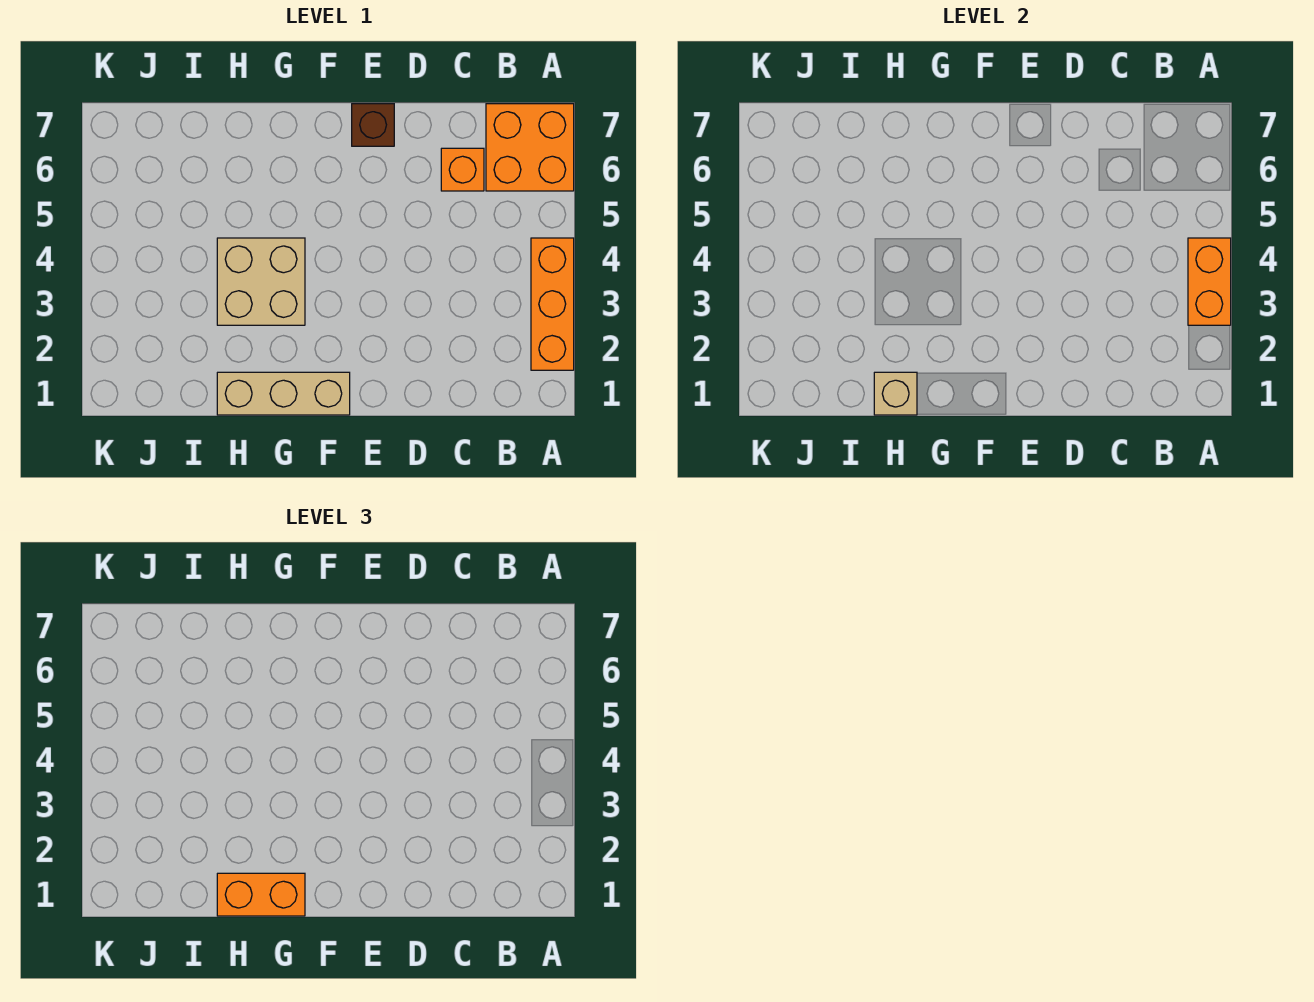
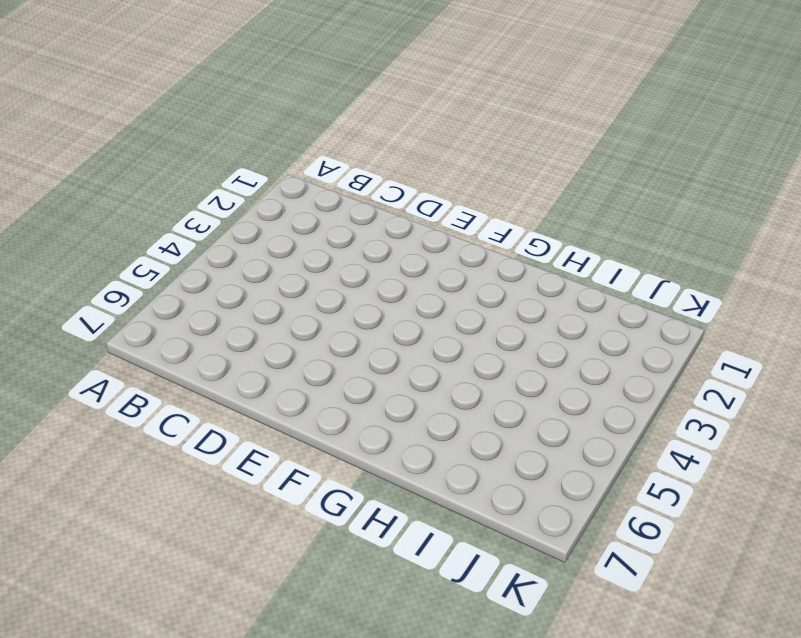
none -> orange brick A2:A4 level 1
none -> orange brick A6:B7 level 1

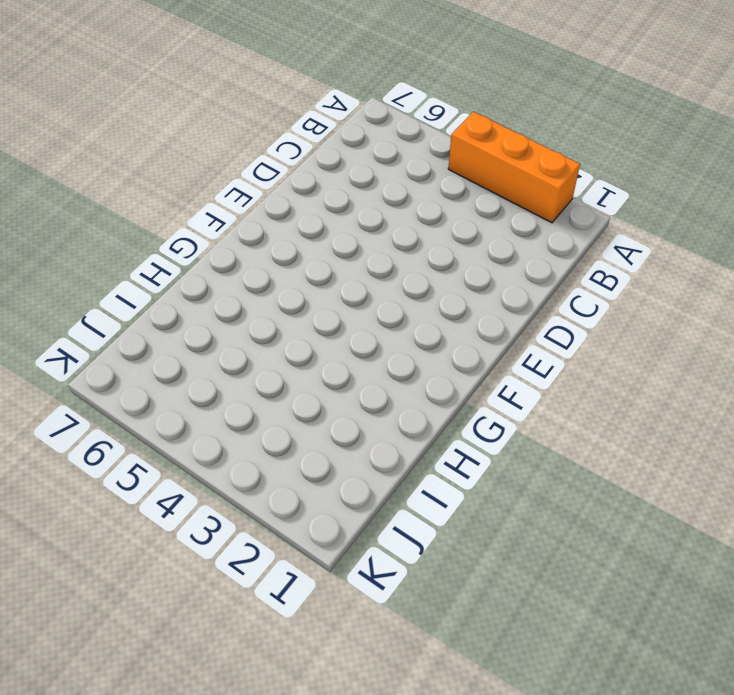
none -> orange brick A6:B7 level 1
none -> orange brick C6 level 1

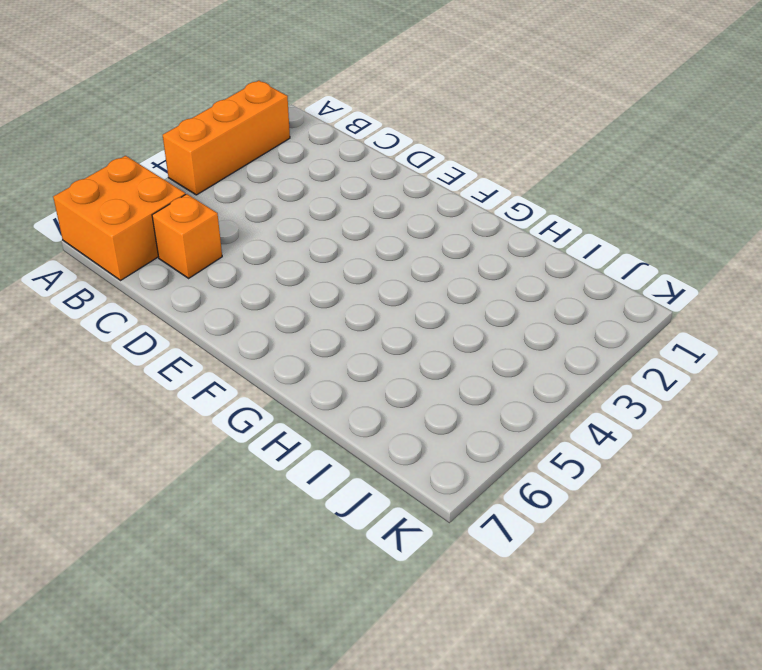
none -> brown brick E7 level 1
none -> tan brick F1:H1 level 1

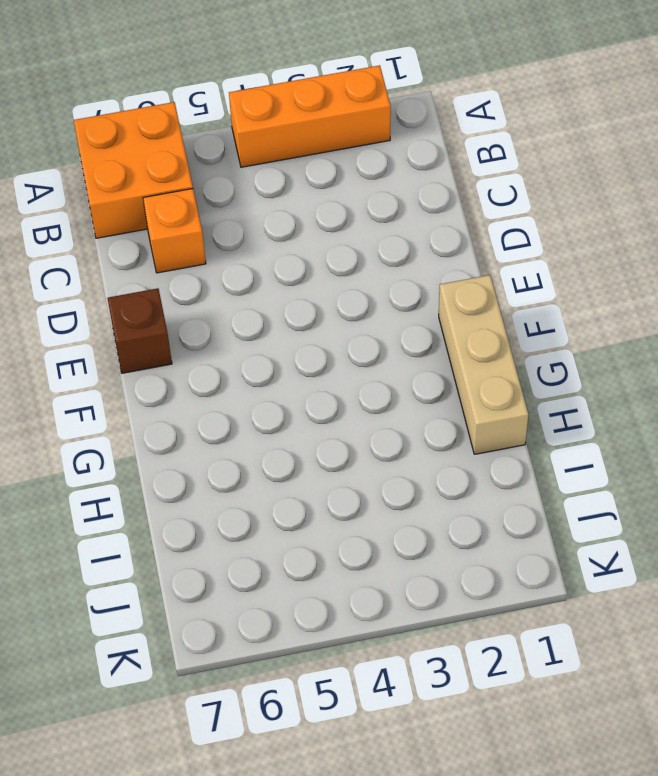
none -> tan brick G3:H4 level 1
none -> orange brick A3:A4 level 2

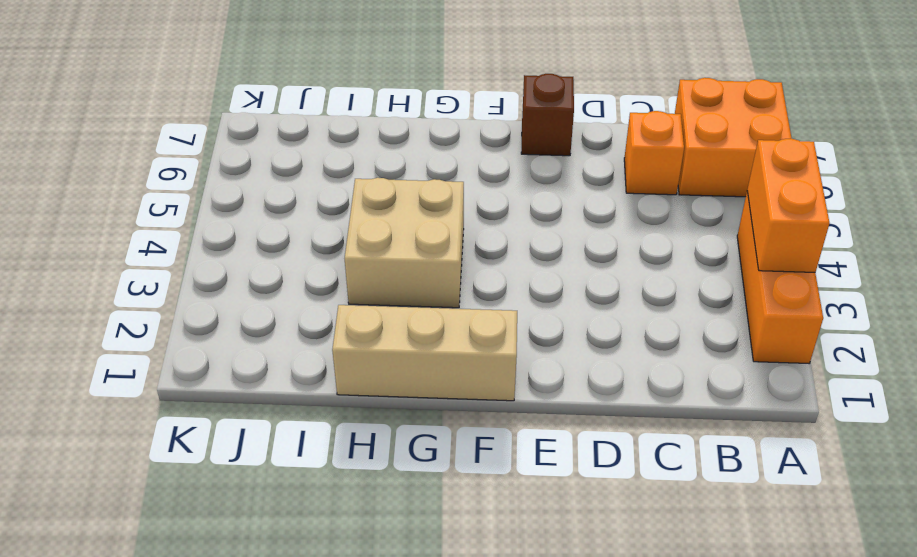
none -> tan brick H1 level 2
none -> orange brick G1:H1 level 3

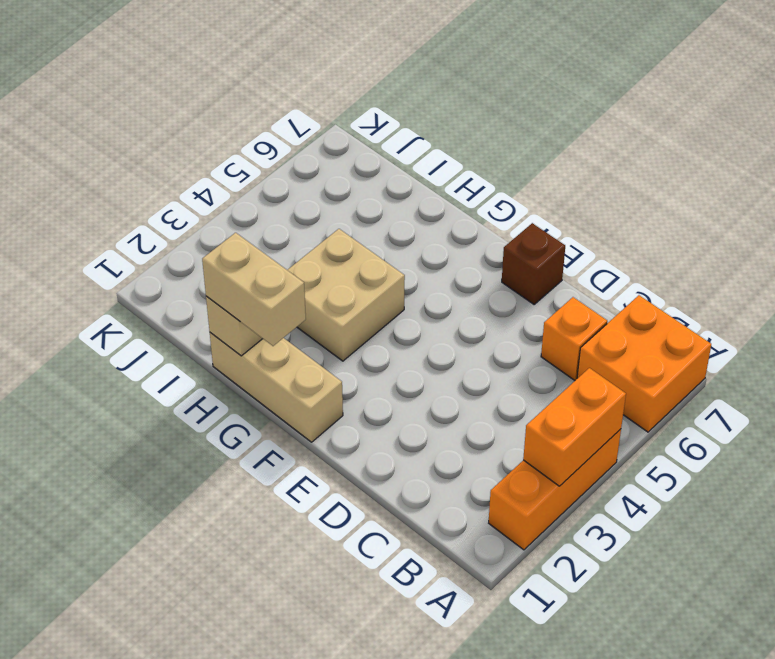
tan brick G1:H1 level 3 -> orange brick G1:H1 level 3

